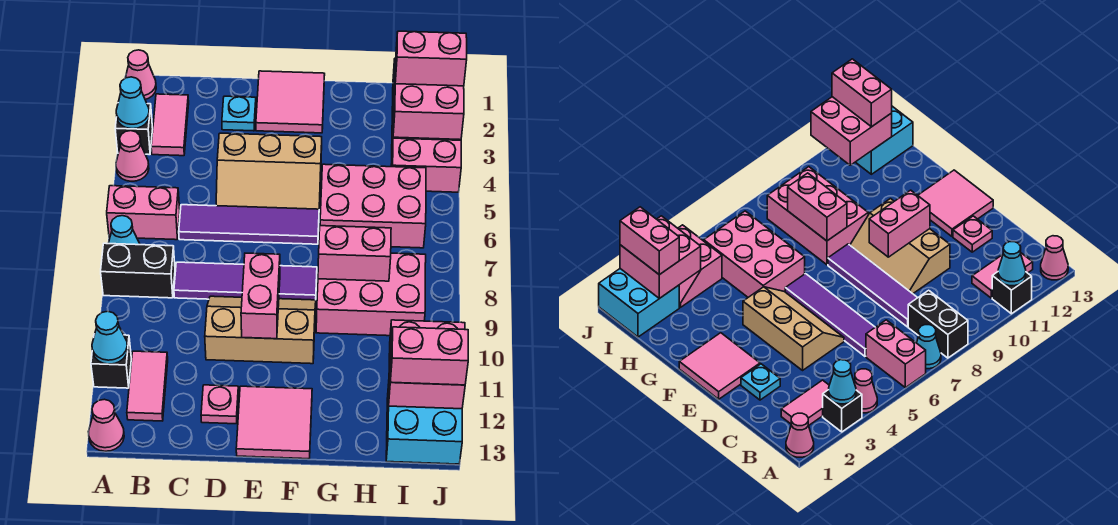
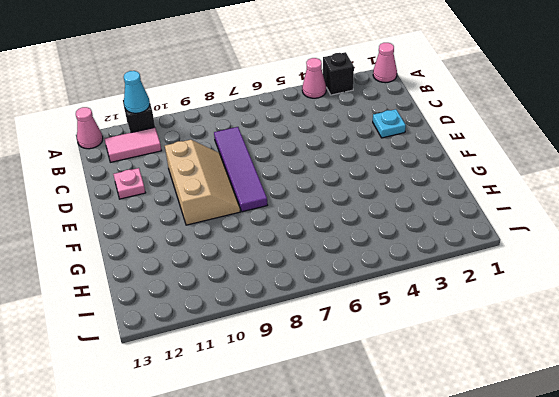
none -> pink brick A6:B6 level 1
none -> cyan cone A7 level 1
none -> black brick A8:B8 level 1
none -> pink tile B2:B3 level 1

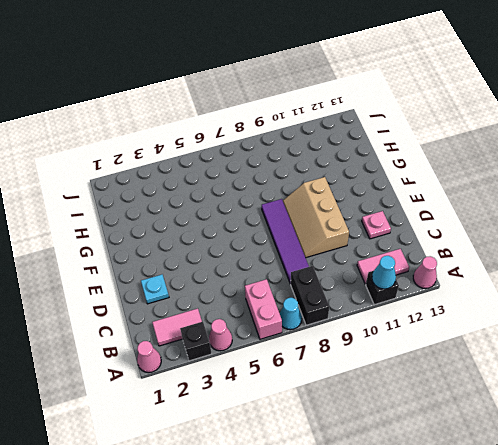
none -> purple tile C6:F6 level 1
none -> tan slope D4:F5 level 1 top 4
none -> pink tile E1:F2 level 1
none -> pink tile E12:F13 level 1

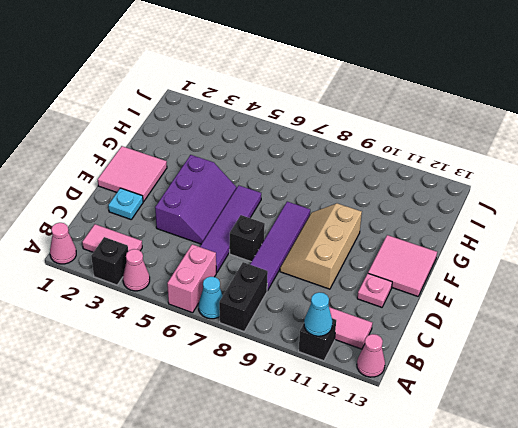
purple slope D4:F5 level 1 top 4 -> tan slope D4:F5 level 1 top 4
black brick D7 level 1 -> none
none -> pink brick G5:I6 level 1
none -> pink brick G8:I9 level 1
none -> cyan brick I1:J2 level 1
none -> pink slope I3:J4 level 1 top 4

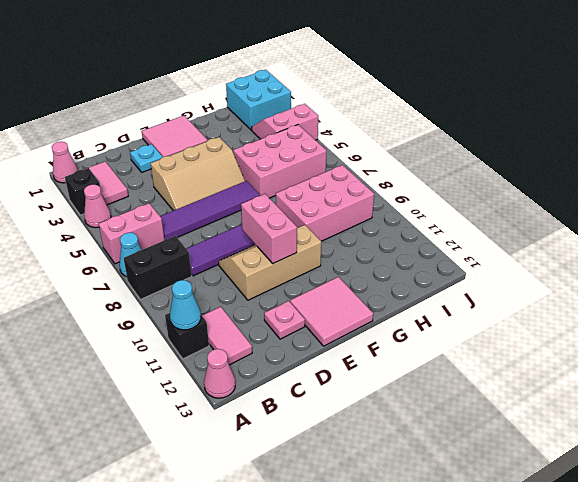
none -> cyan brick I12:J13 level 1
none -> cyan cone A3 level 2
none -> pink brick G8:H8 level 2
none -> pink brick I2:J3 level 2

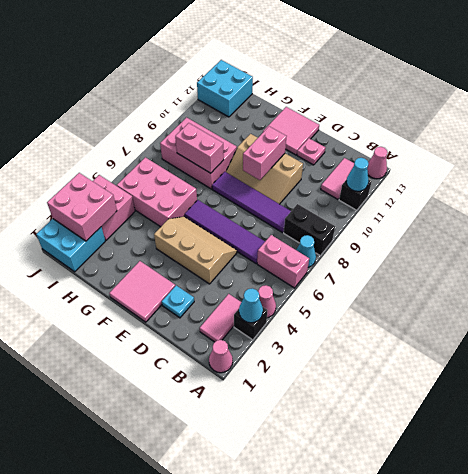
none -> pink brick I11:J12 level 2
none -> pink brick I2:J2 level 3
none -> pink brick I12:J12 level 3

